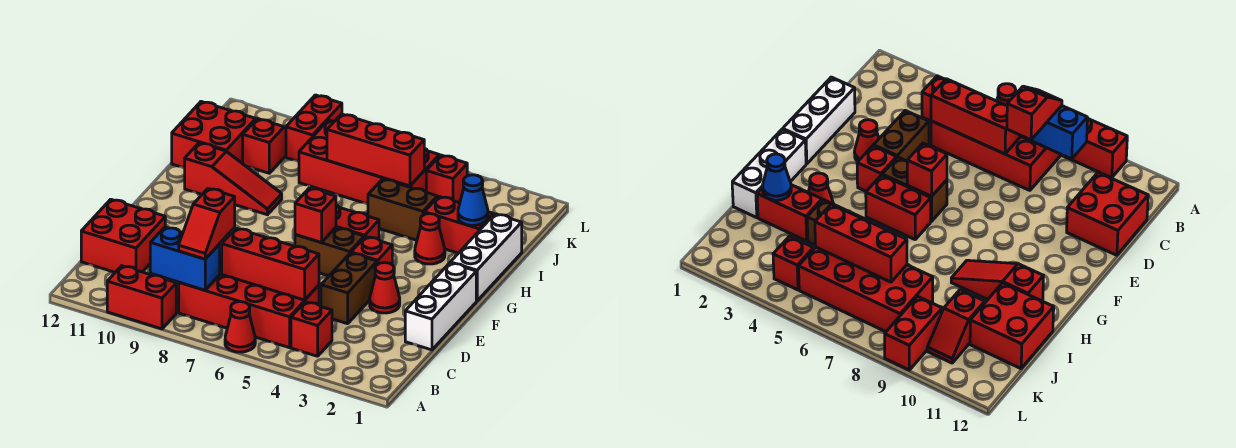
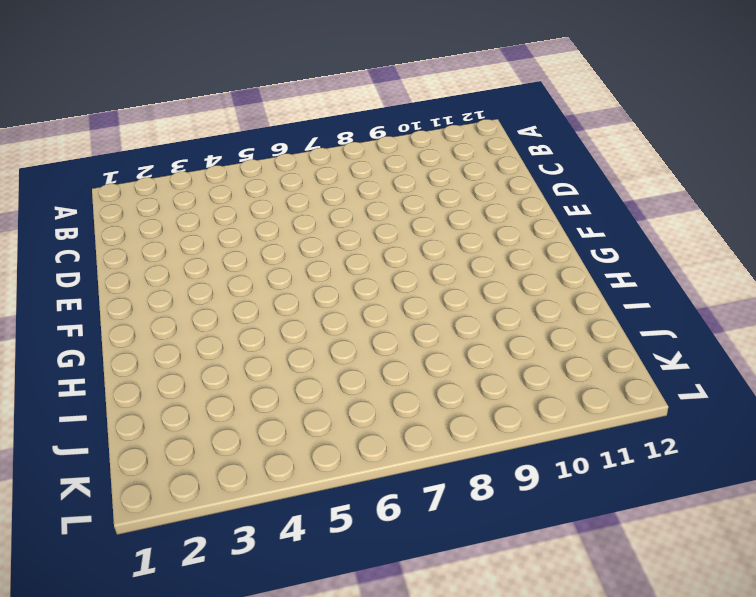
none -> red cone A6 level 1
none -> red brick A9:A10 level 1
none -> red brick B4 level 1

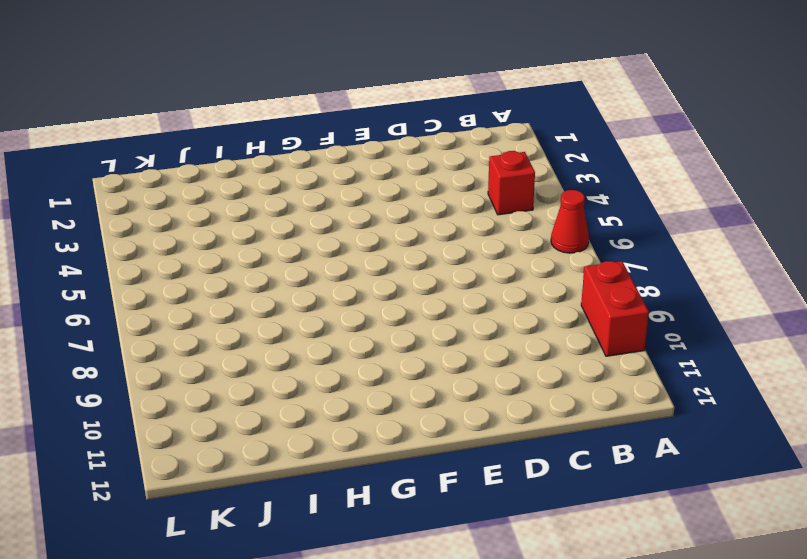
none -> red brick B5:C8 level 1
none -> red brick C11:D12 level 1
none -> white brick D1:F1 level 1

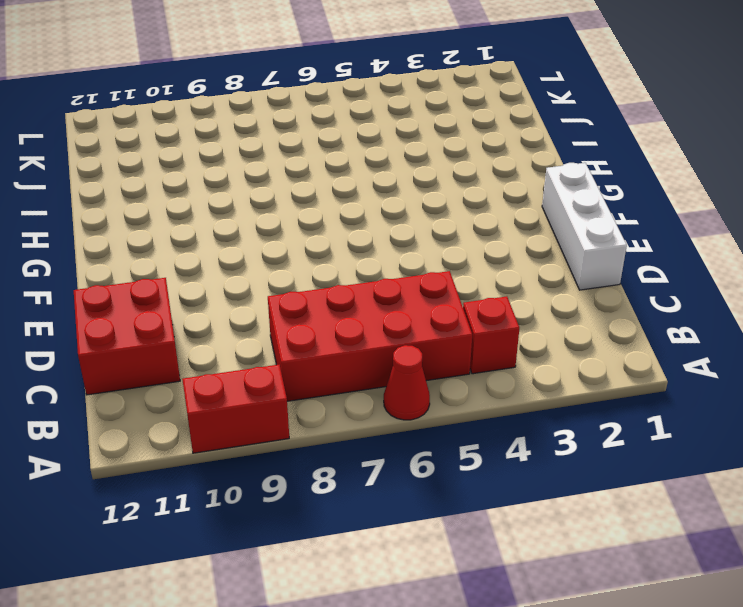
none -> brown brick D4:E4 level 1
none -> red cone E3 level 1
none -> red brick F4 level 1

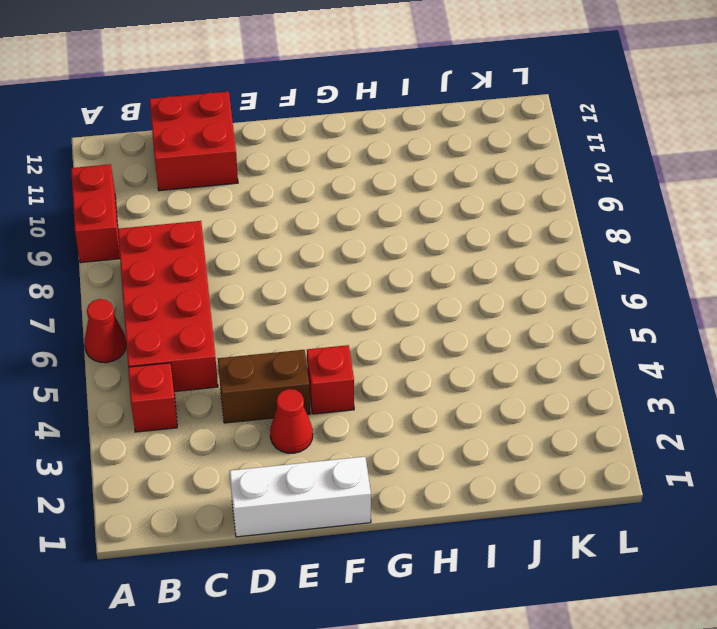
none -> brown brick F5:F6 level 1
none -> white brick G1:I1 level 1
none -> red brick G5:G6 level 1

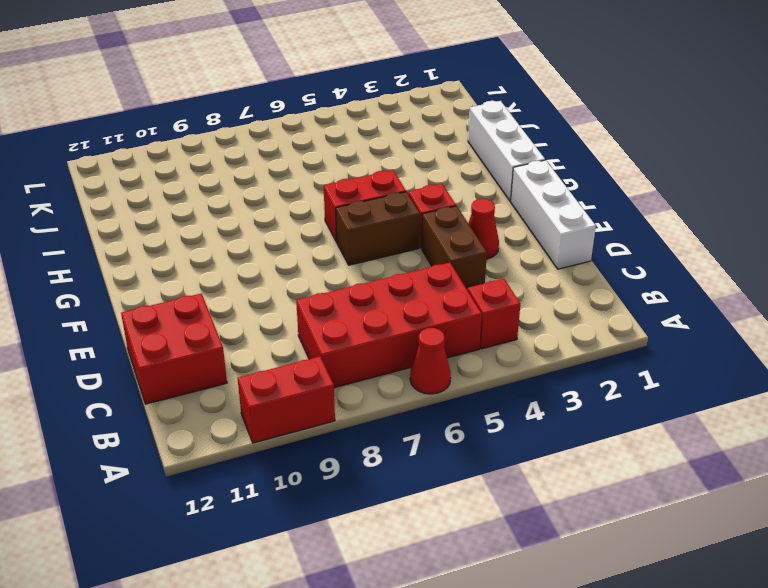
none -> red cone H3 level 1
none -> red slope H9:H11 level 1 top 11
none -> red brick I2:I3 level 1

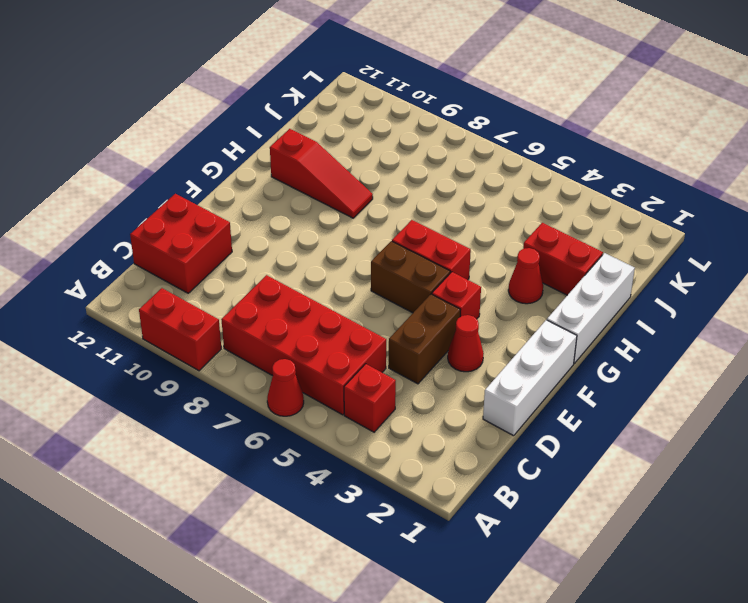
none -> brown brick I4:I5 level 1
none -> red brick I11:J12 level 1
none -> red brick J5:K8 level 1

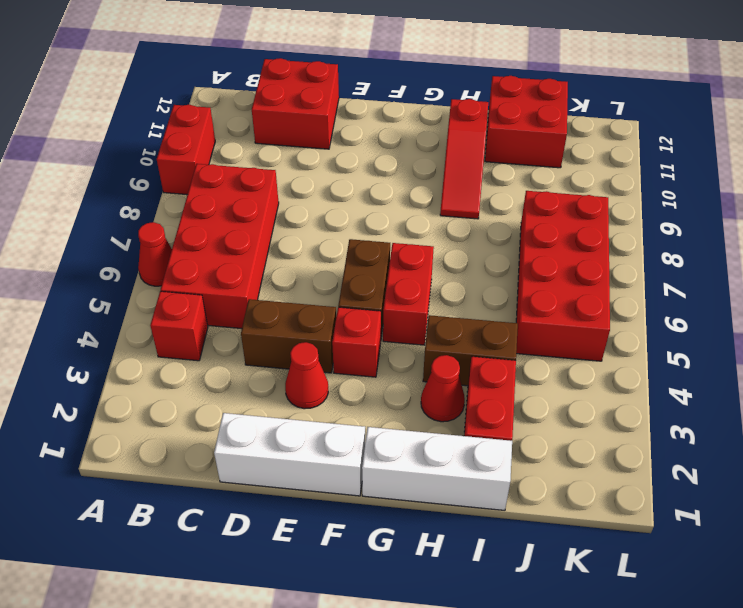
brown brick H4:I4 level 1 -> brown brick I4:I5 level 1
none -> red slope J10:K10 level 1 top J
none -> red brick K4 level 1
none -> red brick K9:L9 level 1

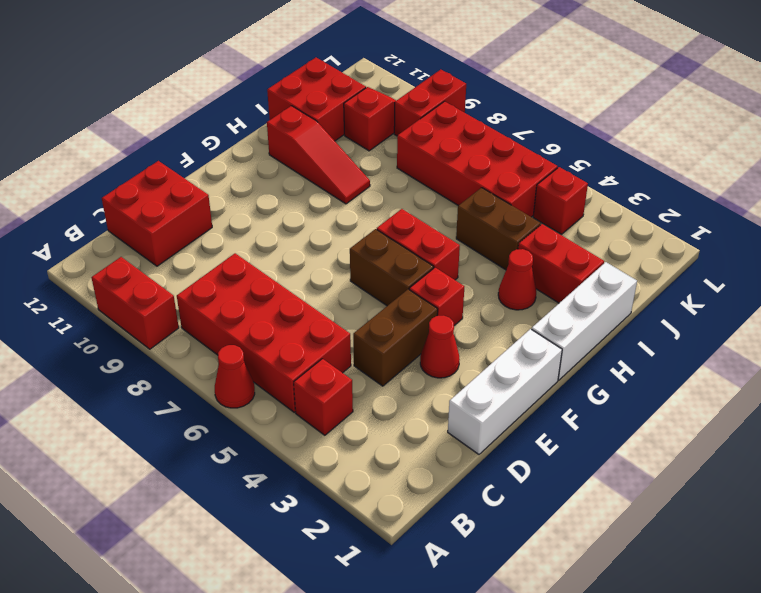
none -> blue brick B8:B9 level 2
none -> red brick C5:C7 level 2
none -> red brick F6 level 2

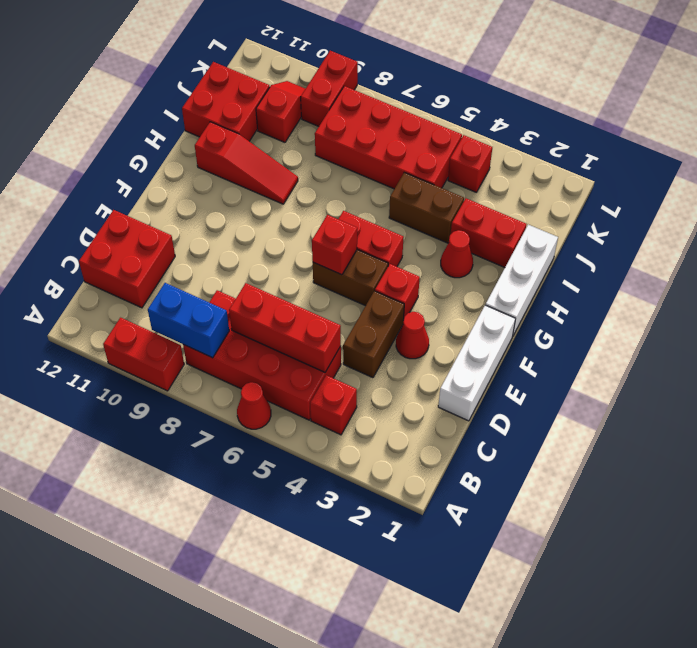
none -> blue cone I2 level 2
none -> red brick J5:J7 level 2
none -> red slope B8:C8 level 3 top C

